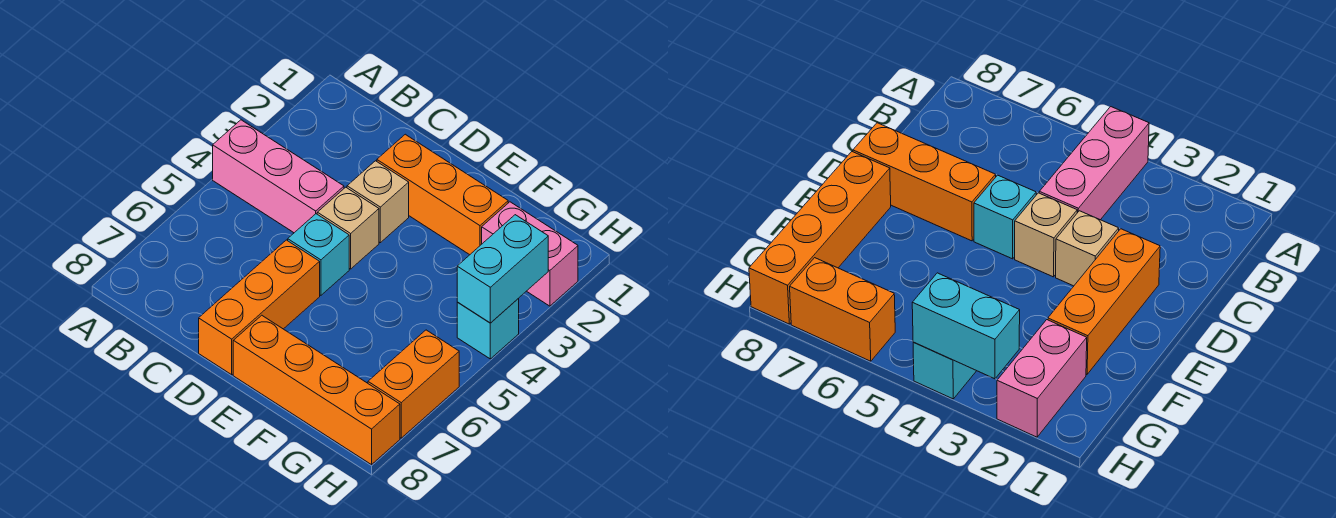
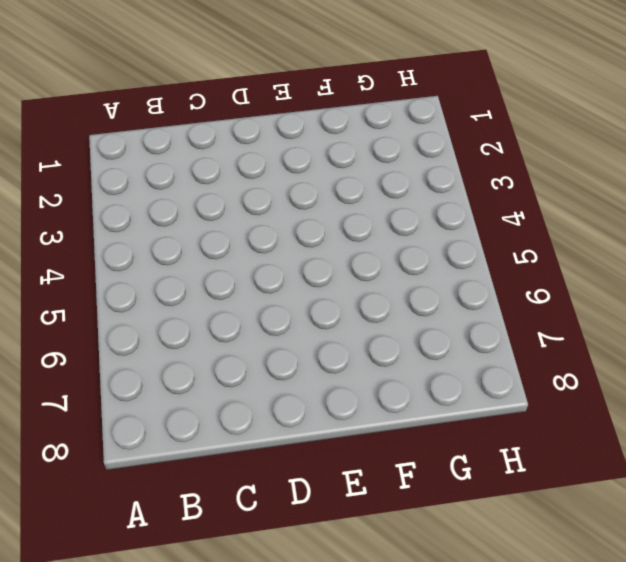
none -> pink brick A4:C4 level 1
none -> orange brick D2:F2 level 1

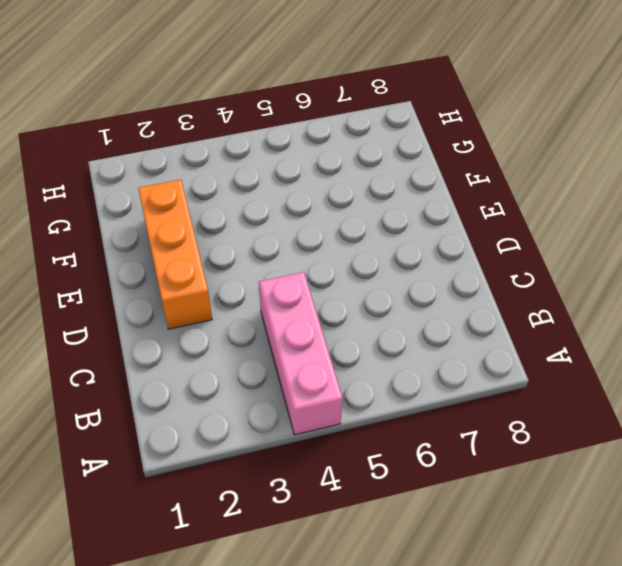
none -> tan brick D3 level 1
none -> tan brick D4 level 1

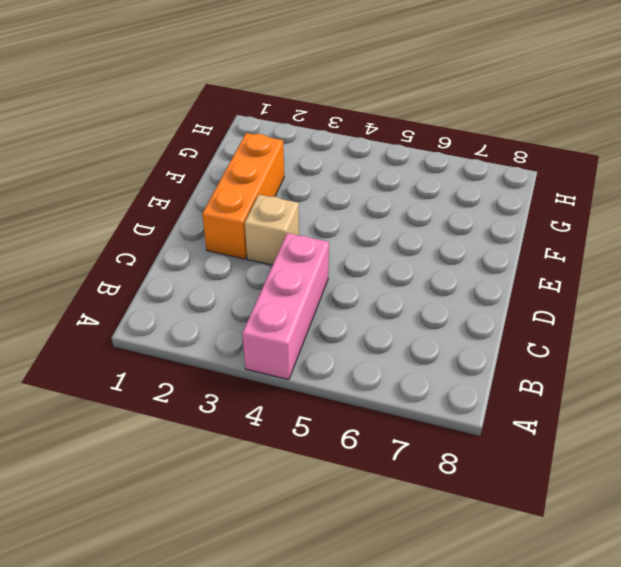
none -> tan brick D4 level 1
none -> cyan brick D5 level 1

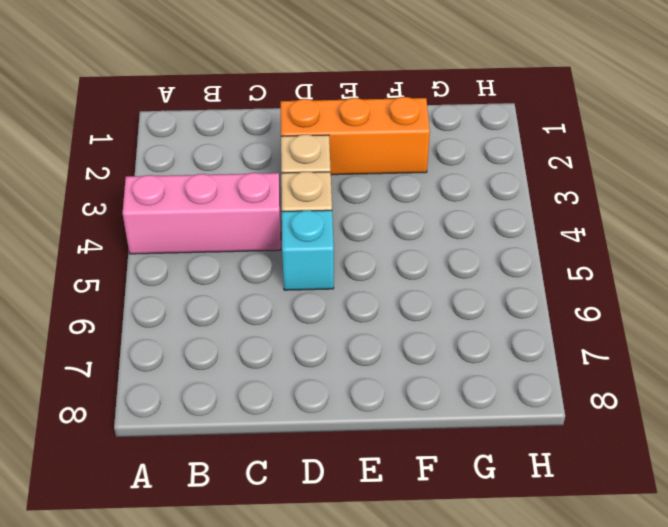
none -> orange brick D6:D8 level 1
none -> orange brick E8:H8 level 1

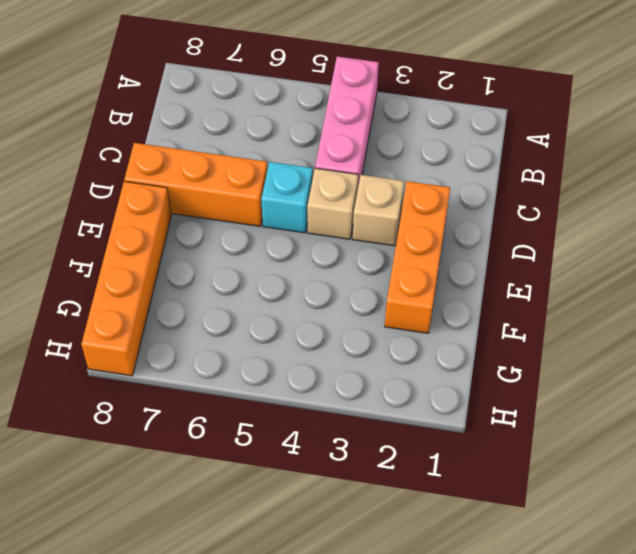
none -> pink brick G2:H2 level 1
none -> cyan brick H4 level 1

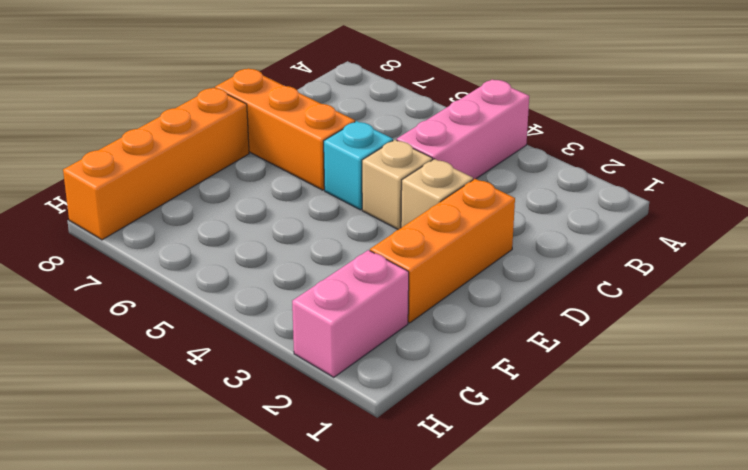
none -> cyan brick H4 level 1
none -> orange brick H6:H7 level 1

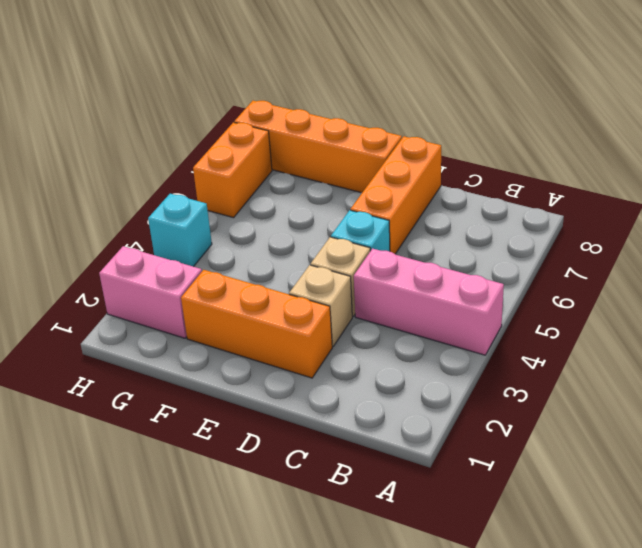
none -> cyan brick H3:H4 level 2

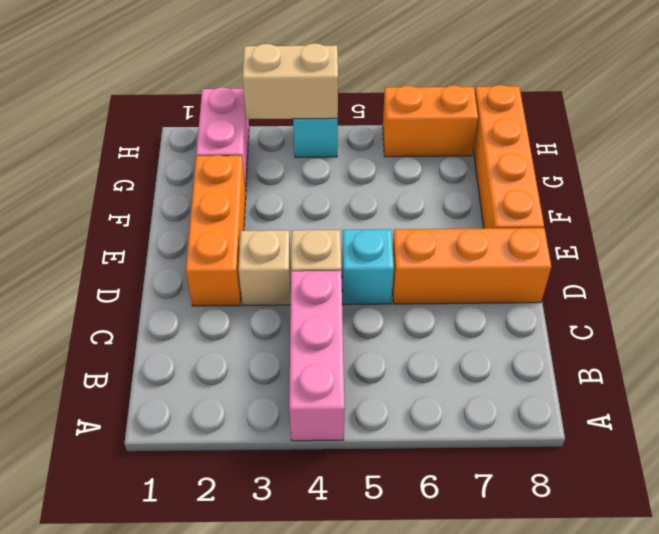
tan brick H3:H4 level 2 -> cyan brick H3:H4 level 2

